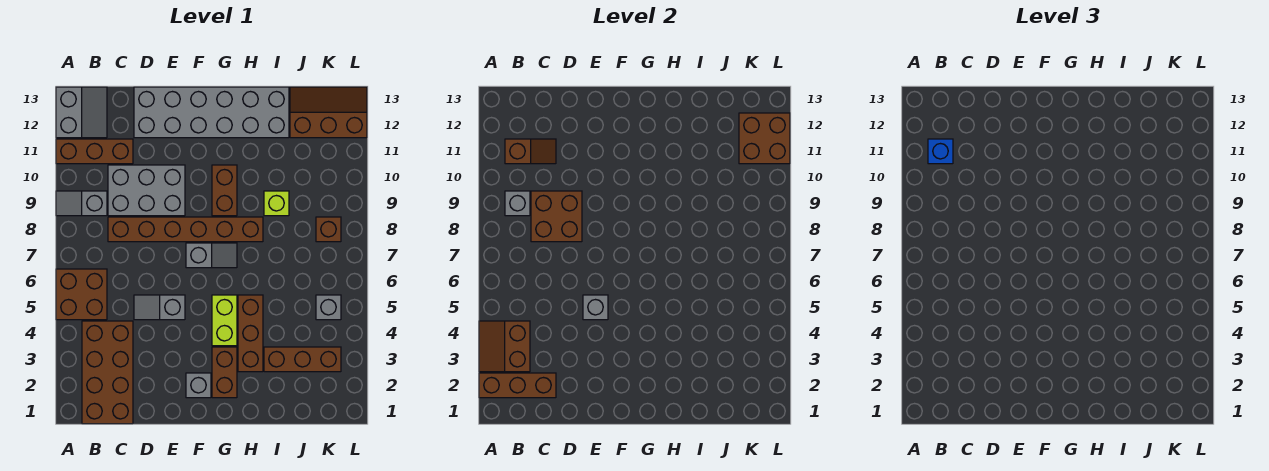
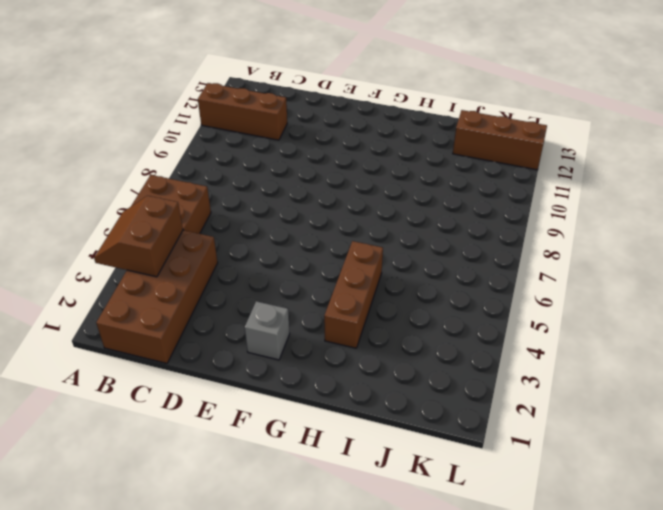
none -> grey slope A9:B9 level 1 top B
none -> grey slope A12:B13 level 1 top A
none -> brown brick C8:H8 level 1

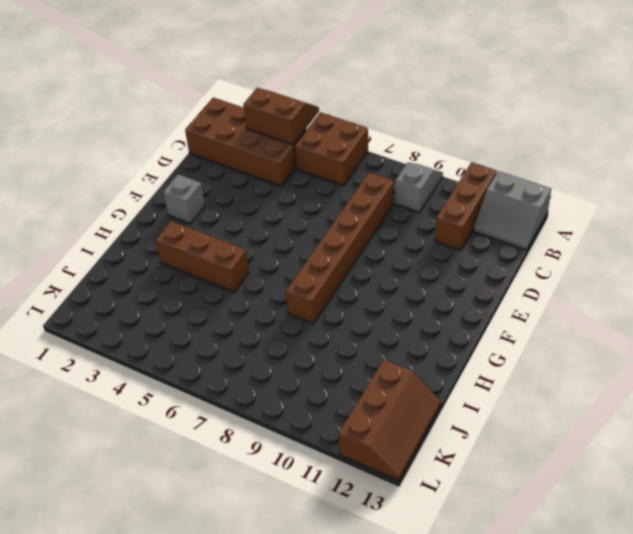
none -> grey brick C9:E10 level 1
none -> grey slope D5:E5 level 1 top E
none -> grey brick D12:I13 level 1

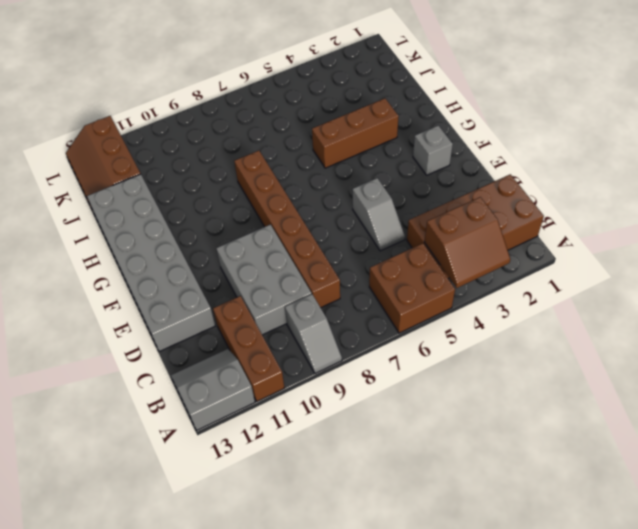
none -> grey slope F7:G7 level 1 top F
none -> brown brick G2:G3 level 1
none -> lime brick G4:G5 level 1

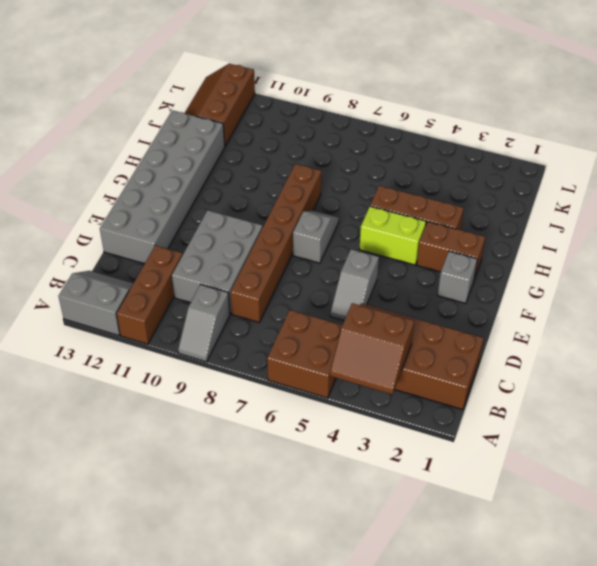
none -> brown brick G9:G10 level 1
none -> brown brick I3:K3 level 1
none -> lime brick I9 level 1

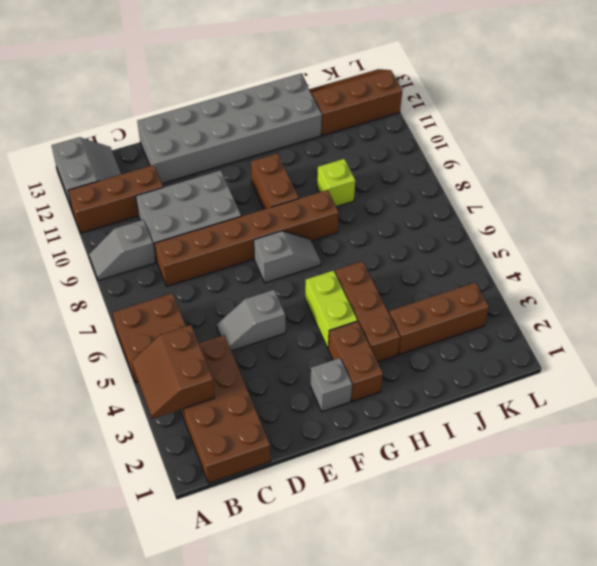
none -> grey brick K5 level 1
none -> brown brick K8 level 1
none -> brown brick A2:C2 level 2

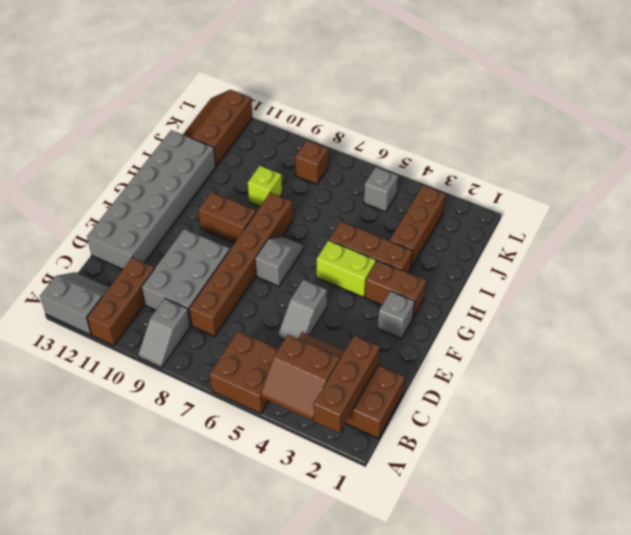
none -> grey brick B9 level 2
none -> brown slope B11:C11 level 2 top B
none -> brown brick C8:D9 level 2

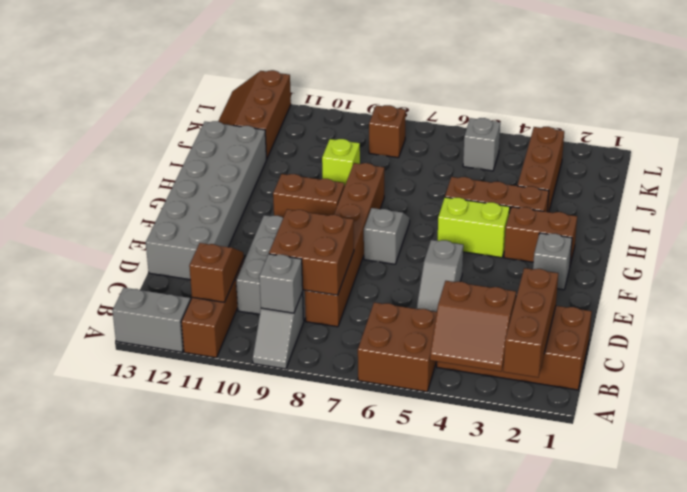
none -> grey brick E5 level 2
none -> brown brick K11:L12 level 2
none -> blue brick B11 level 3

